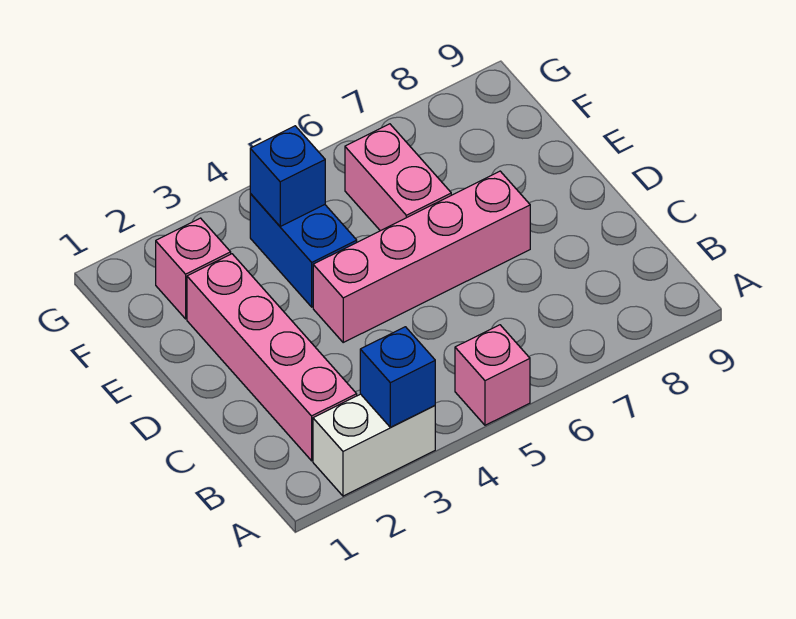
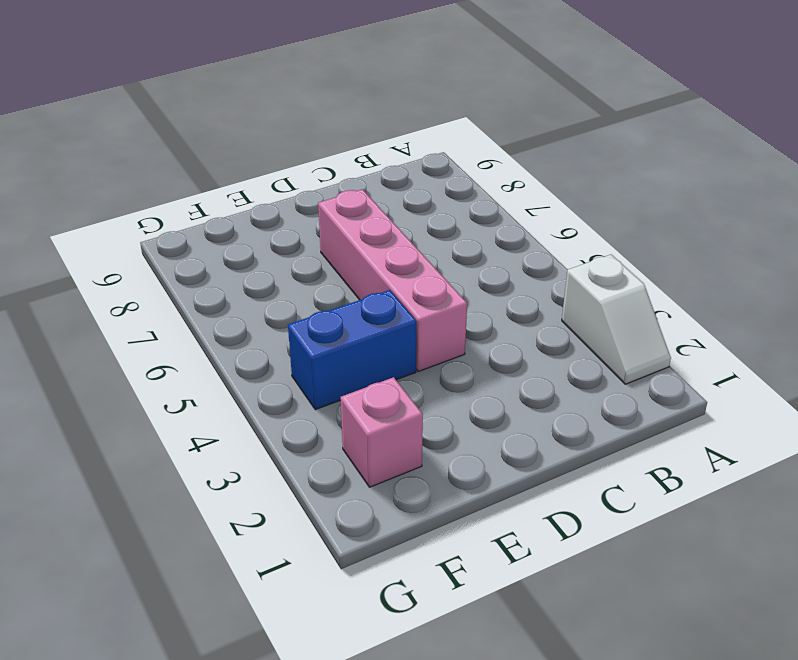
white slope A2:A3 level 1 top 3 -> white brick A2:A3 level 1
none -> pink brick A5 level 1
none -> pink brick B2:E2 level 1

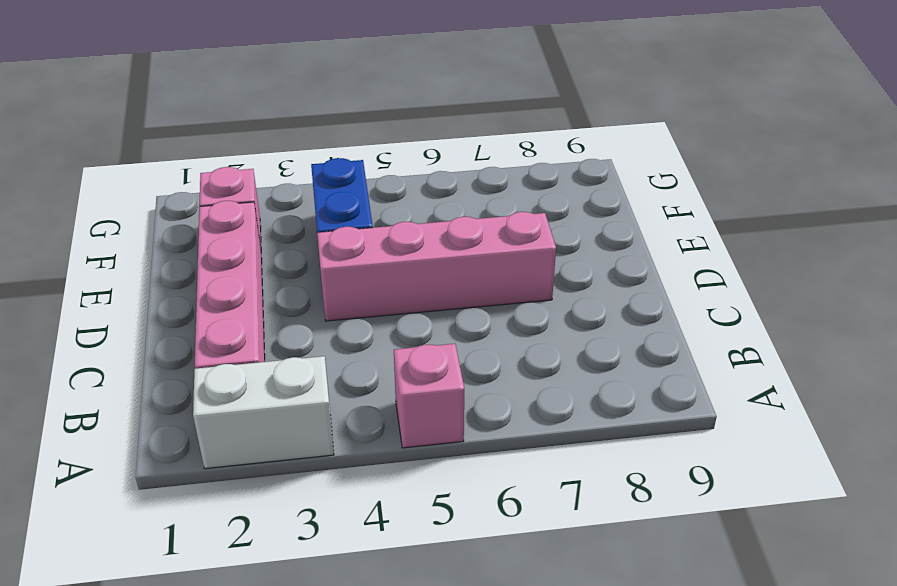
none -> pink brick E6:F6 level 1
none -> blue brick A3 level 2

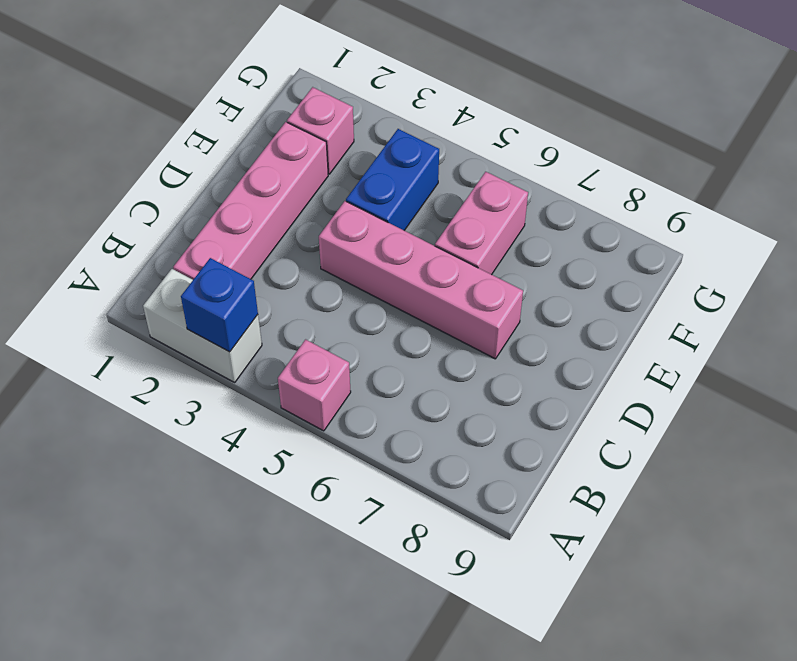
none -> blue brick F4 level 2

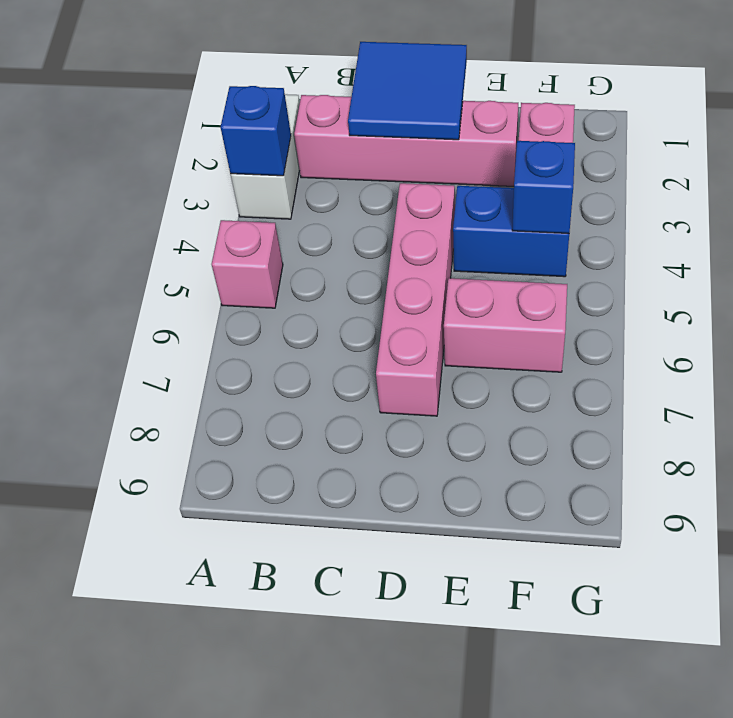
blue tile C1:D2 level 2 -> none

